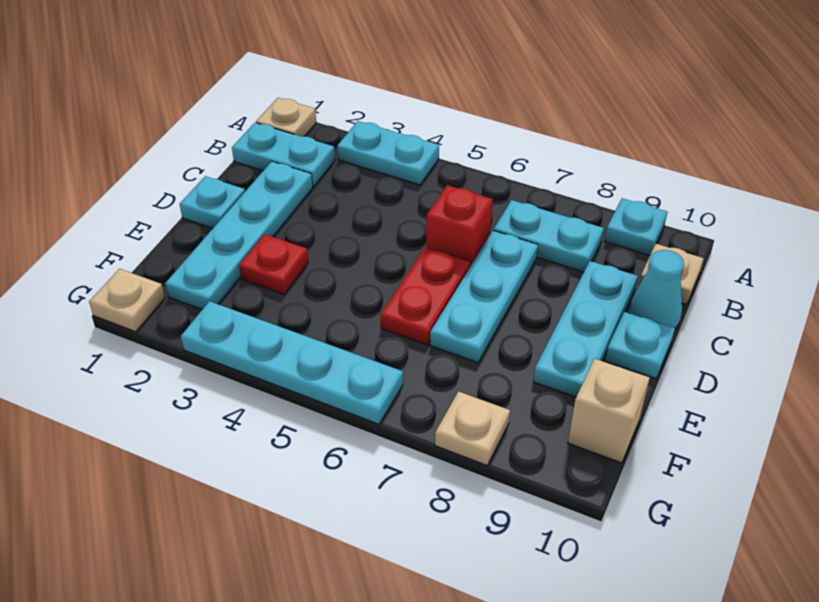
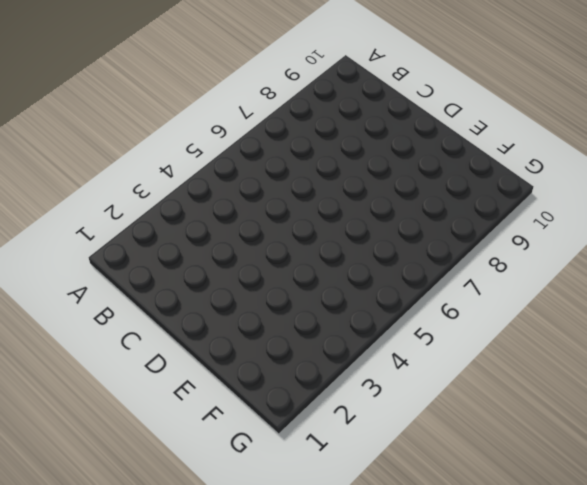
none -> tan plate A1 level 1
none -> cyan plate A3:A4 level 1
none -> cyan plate A9 level 1

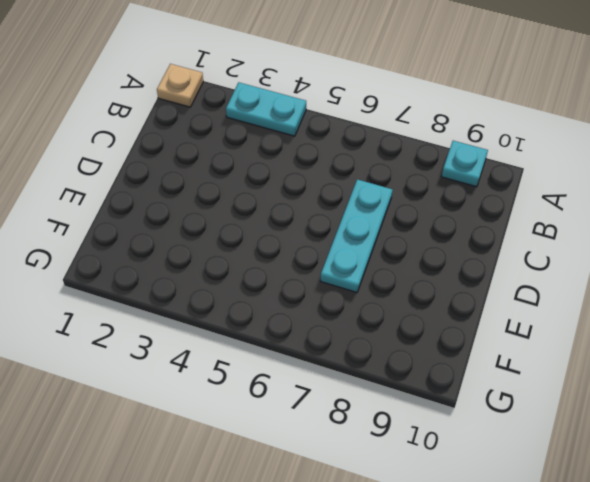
none -> cyan plate B1:B2 level 1
none -> cyan plate B7:B8 level 1
none -> tan plate B10 level 1

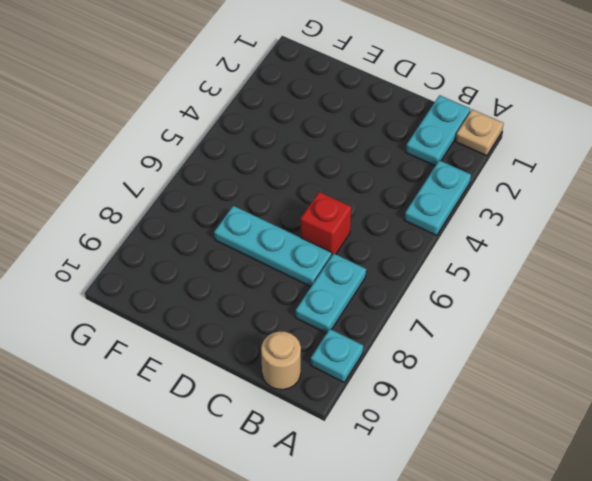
tan round brick B10 level 1 -> tan plate B10 level 1
none -> cyan plate C2:F2 level 1
none -> cyan plate C9:E9 level 1
none -> cyan cone C10 level 1

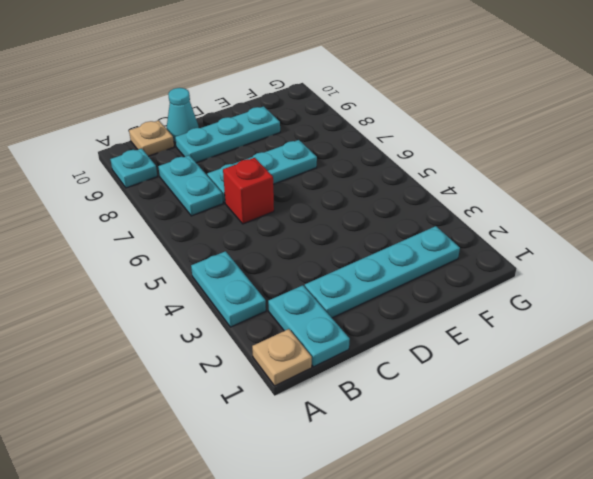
none -> cyan plate D1 level 1
none -> red plate D6:E6 level 1
none -> cyan plate D10 level 1

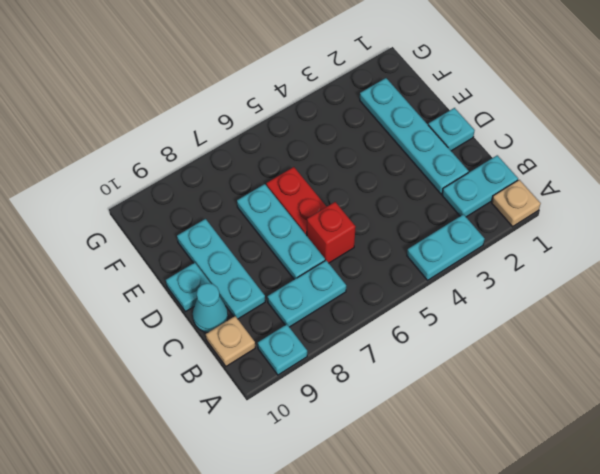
none -> red plate E3 level 1
none -> tan brick F10 level 1
none -> tan plate G1 level 1

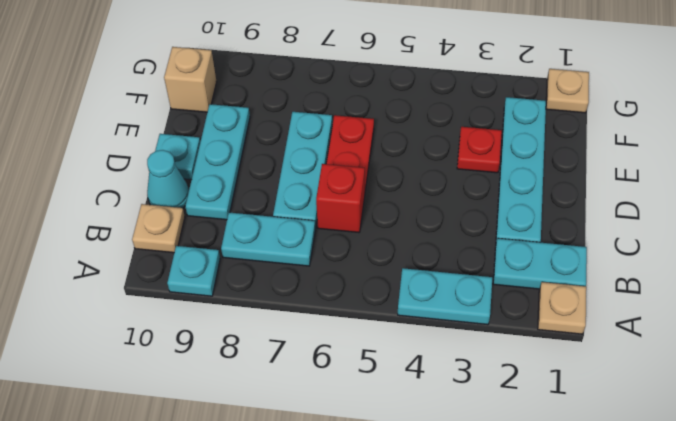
none -> cyan plate D1 level 1
none -> cyan plate G3:G6 level 1
none -> tan plate G8 level 1

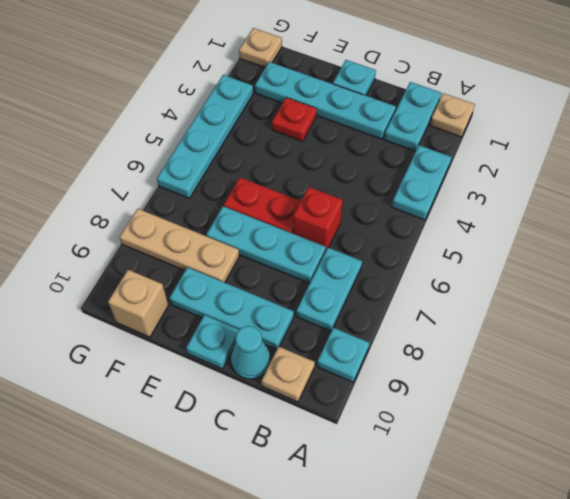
tan plate E8:G8 level 1 -> tan plate G8 level 1

